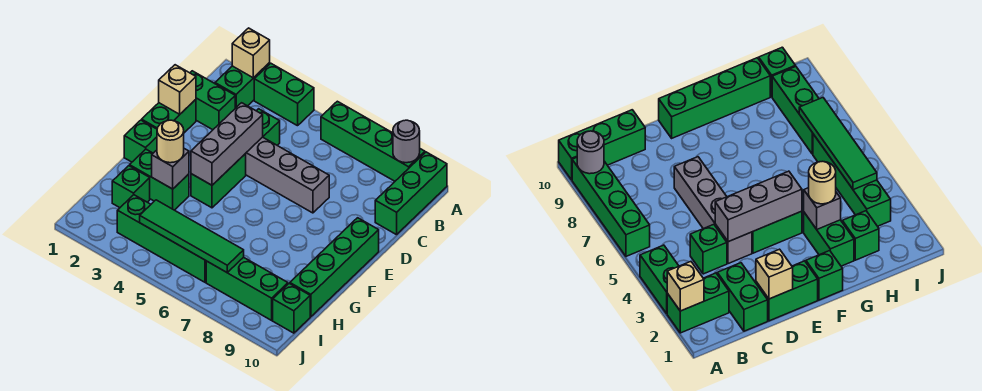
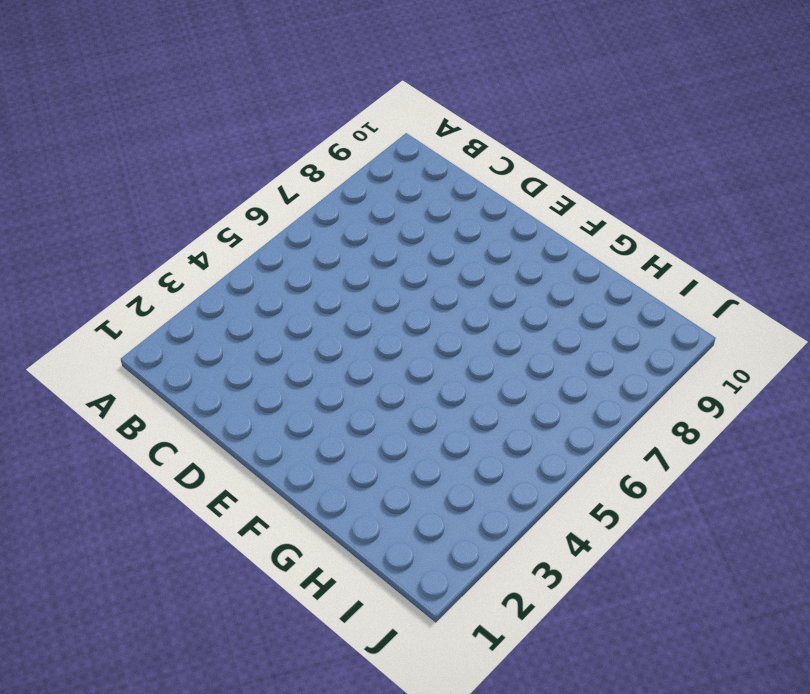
none -> green brick A2:B2 level 1
none -> green brick A3:A4 level 1
none -> green brick A6:A9 level 1

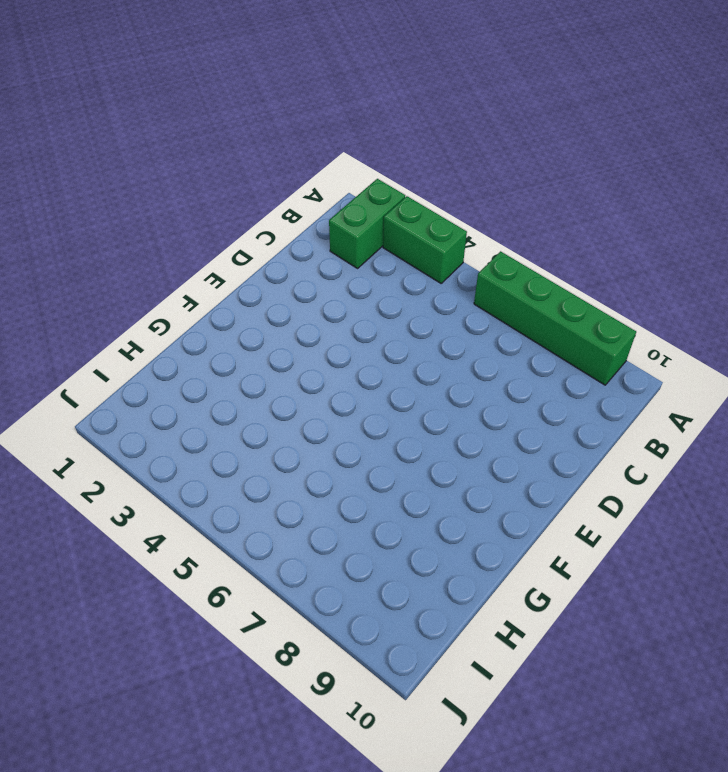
none -> green brick A10:C10 level 1
none -> green brick C1:C2 level 1
none -> green brick C4 level 1

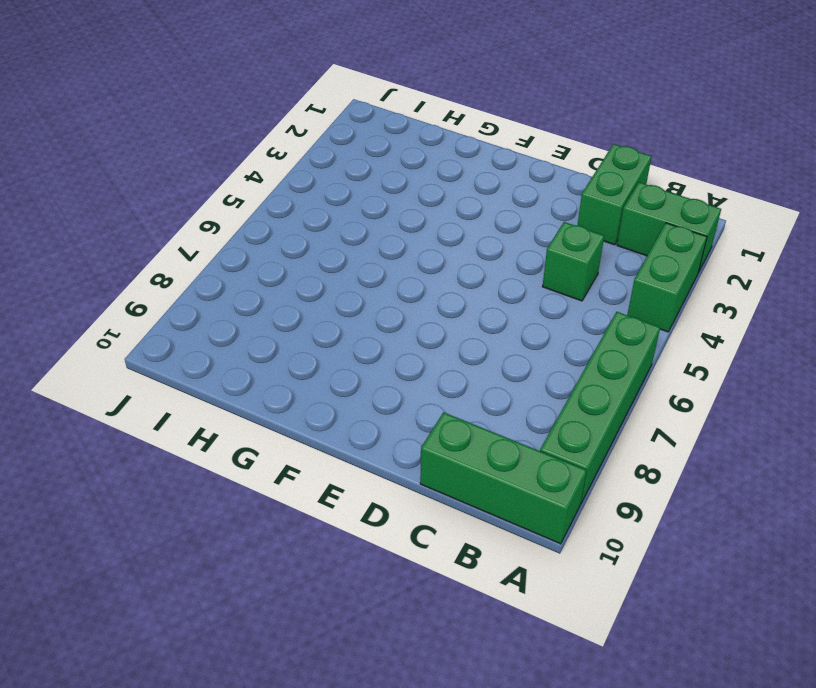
none -> green brick D1:E1 level 1
none -> grey brick D4:D7 level 1
none -> green brick E4:F4 level 1

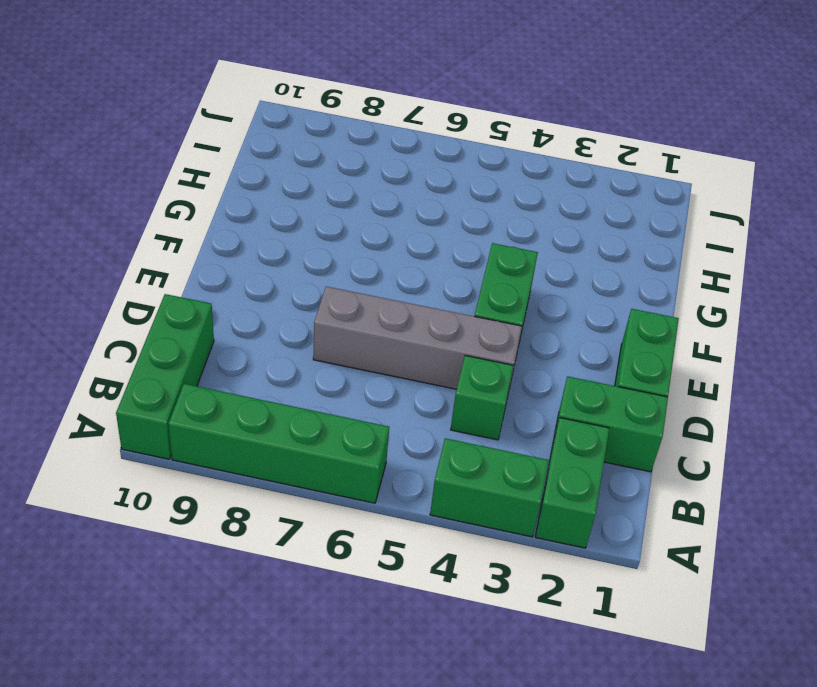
none -> green brick E10:H10 level 1
none -> green brick F1 level 1
none -> green brick G2:G3 level 1

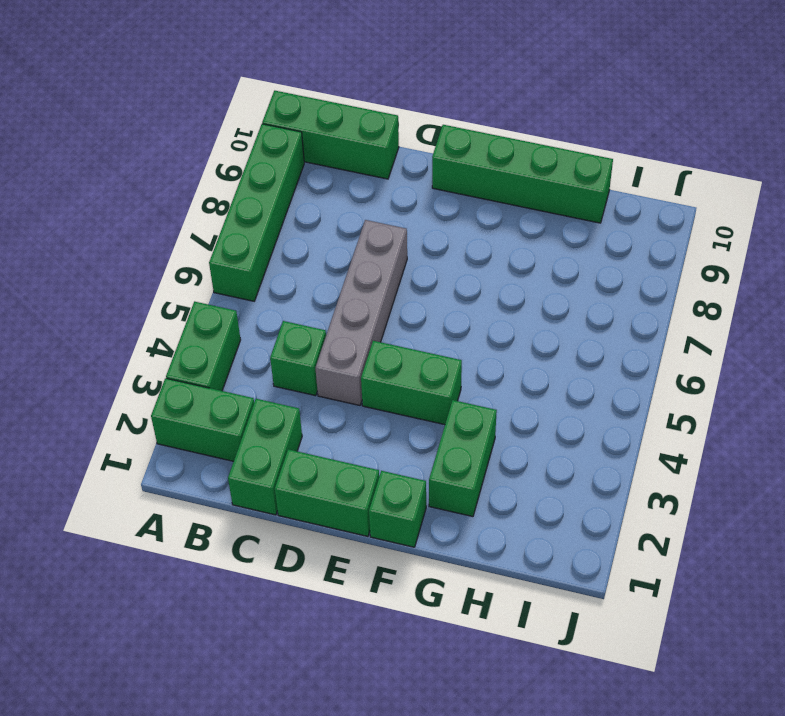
none -> green brick H2 level 1
none -> green brick I3:I6 level 1
none -> green brick I7:I9 level 1

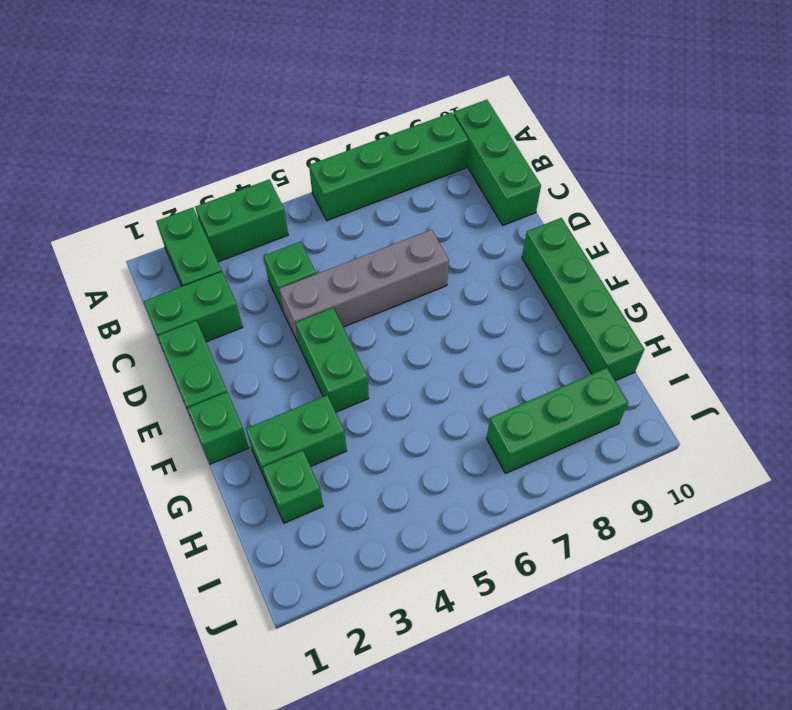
none -> green brick I3:I6 level 1
none -> green brick I10 level 1
none -> tan brick A2 level 2

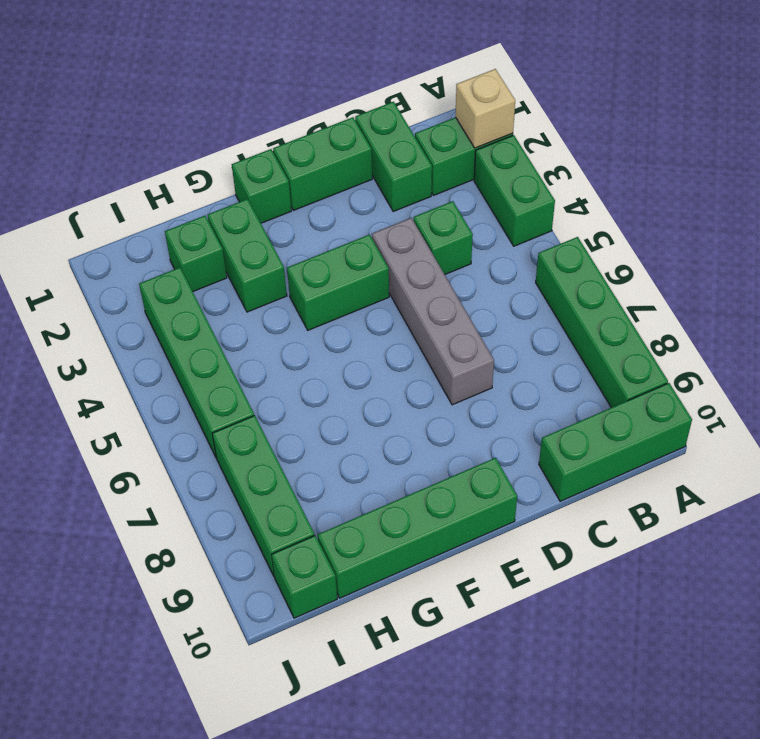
none -> grey round brick A9 level 2
none -> tan brick D1 level 2
none -> grey brick D4:F4 level 2

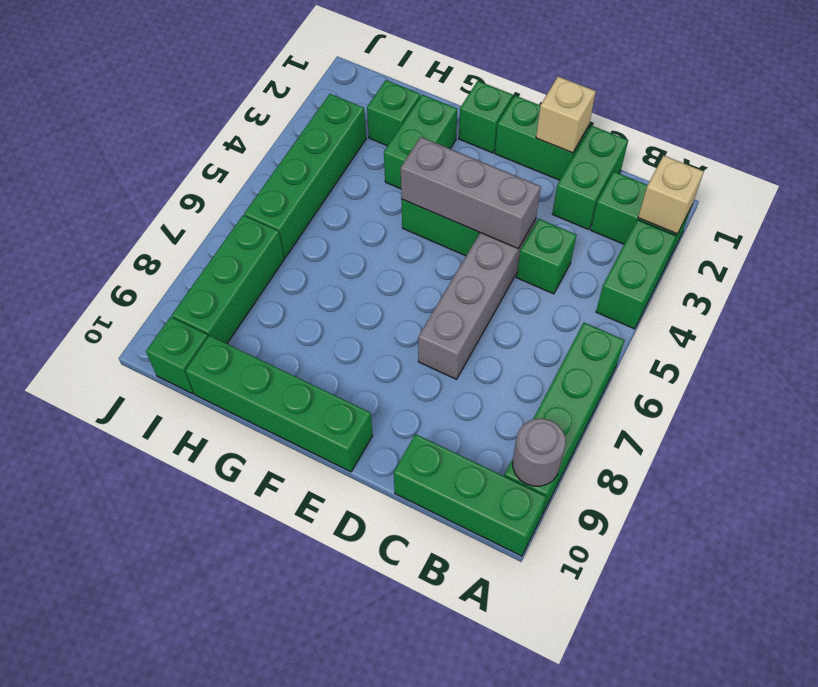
none -> grey brick G3 level 2
none -> green tile I4:I7 level 2
none -> tan round brick G3 level 3

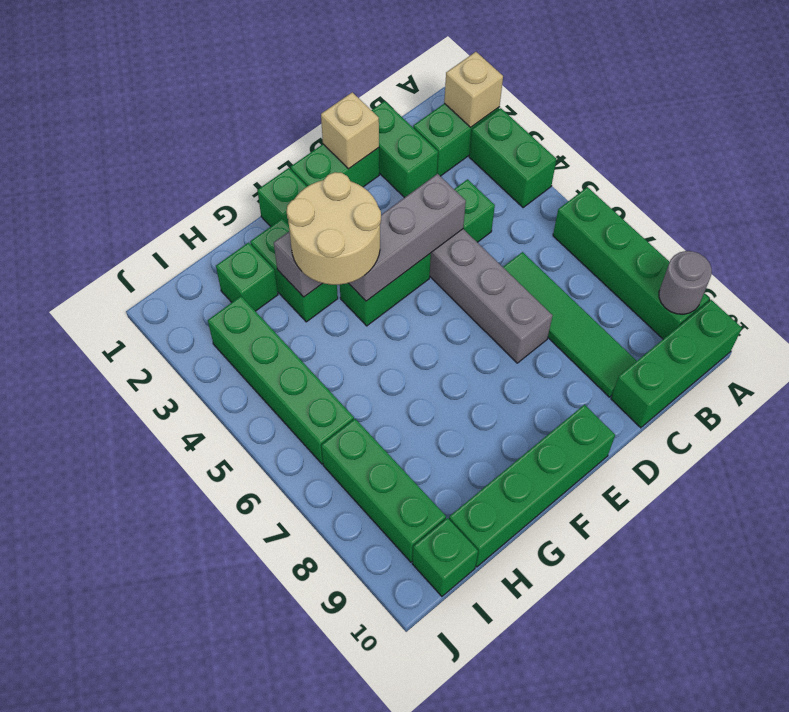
green tile C6:C9 level 1 -> green tile I4:I7 level 2
tan round brick F3:G4 level 3 -> tan round brick G3 level 3

